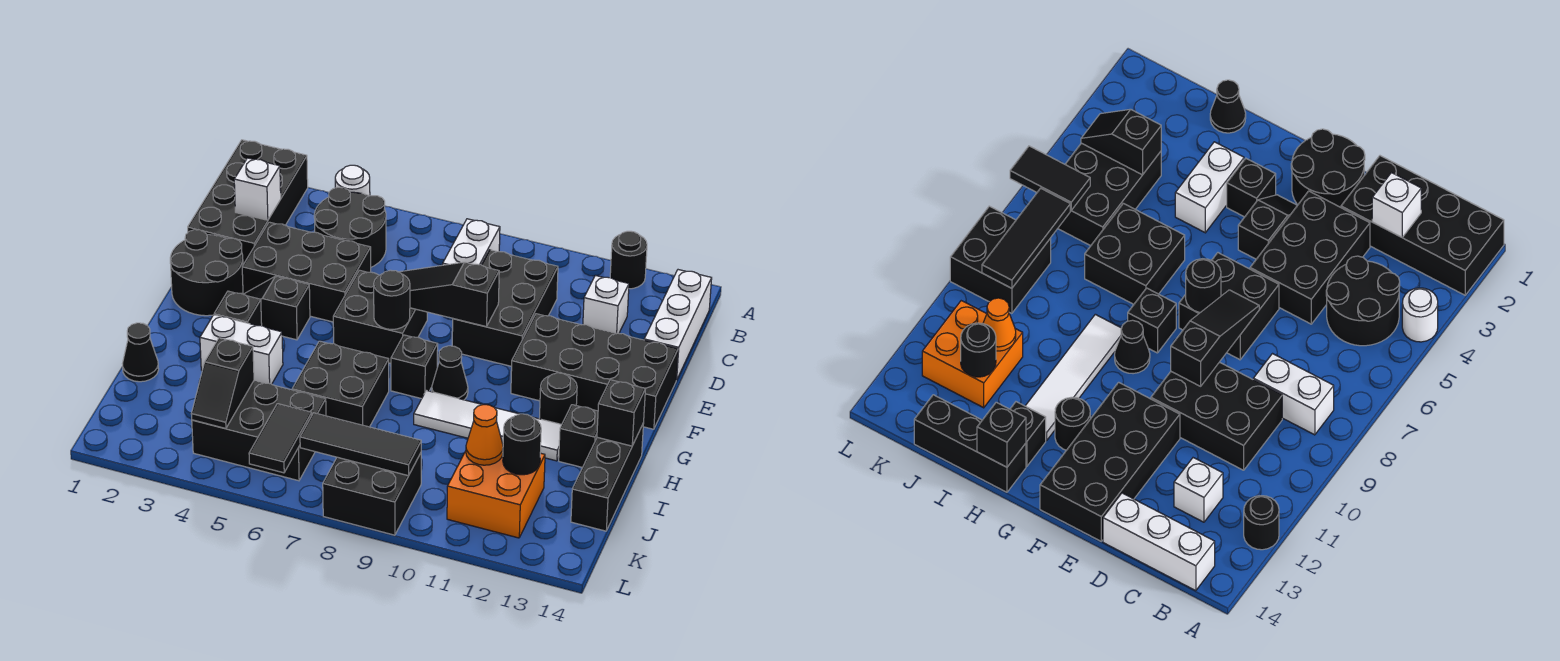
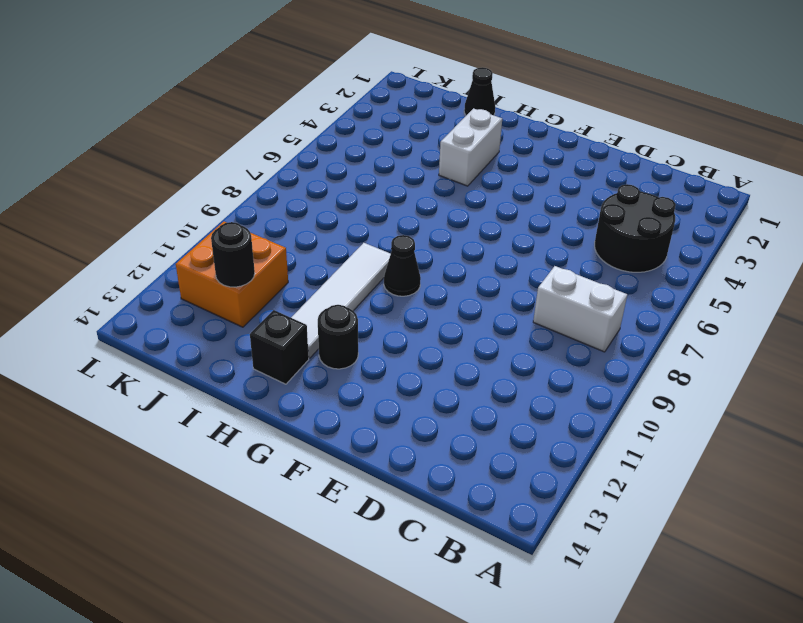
none -> black brick A1:D2 level 1
none -> white round brick A4 level 1
none -> black round brick A12 level 1
none -> white brick B14:D14 level 1

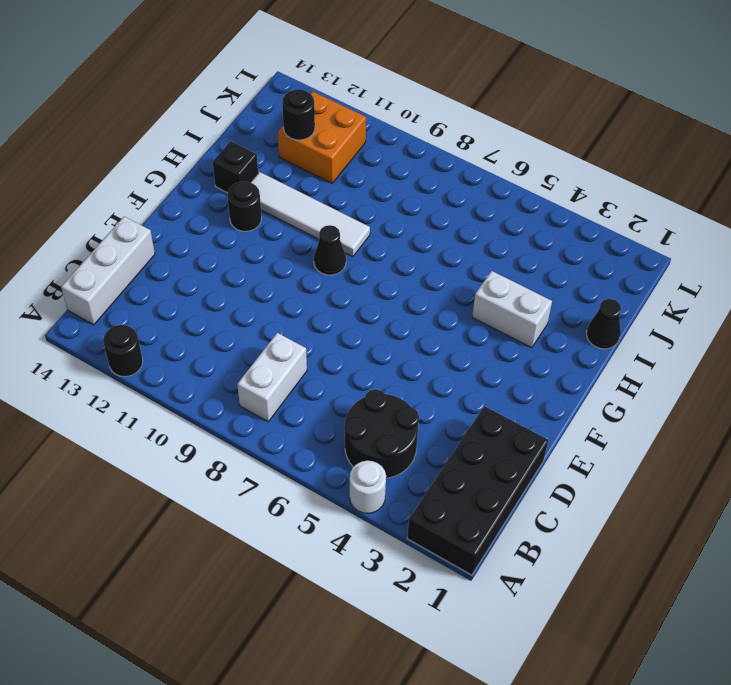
none -> black brick C9:E10 level 1
none -> white brick C12 level 1
none -> black brick D3:E5 level 1
none -> black round brick E1:F2 level 1

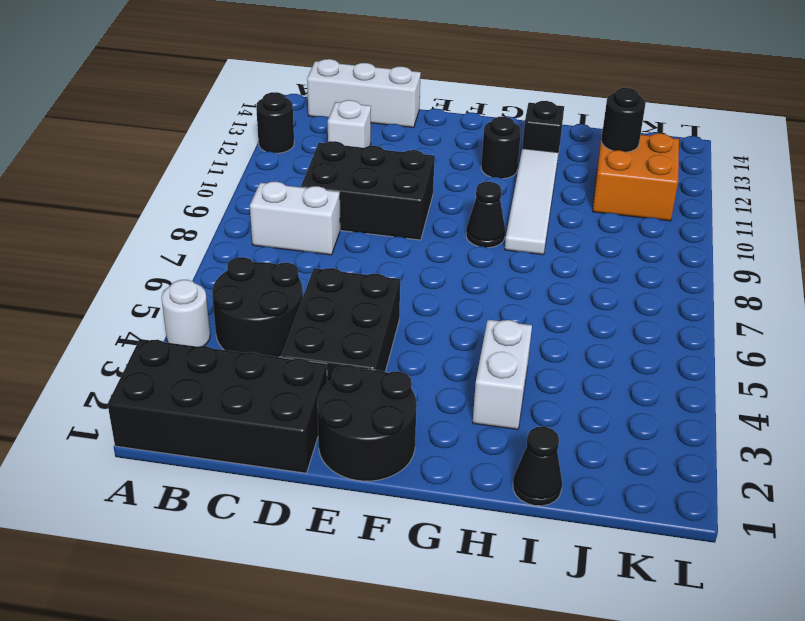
none -> black brick E6:F7 level 1
none -> black brick E11:F14 level 1
none -> black slope F3:F4 level 1 top 4
none -> black brick G3 level 1

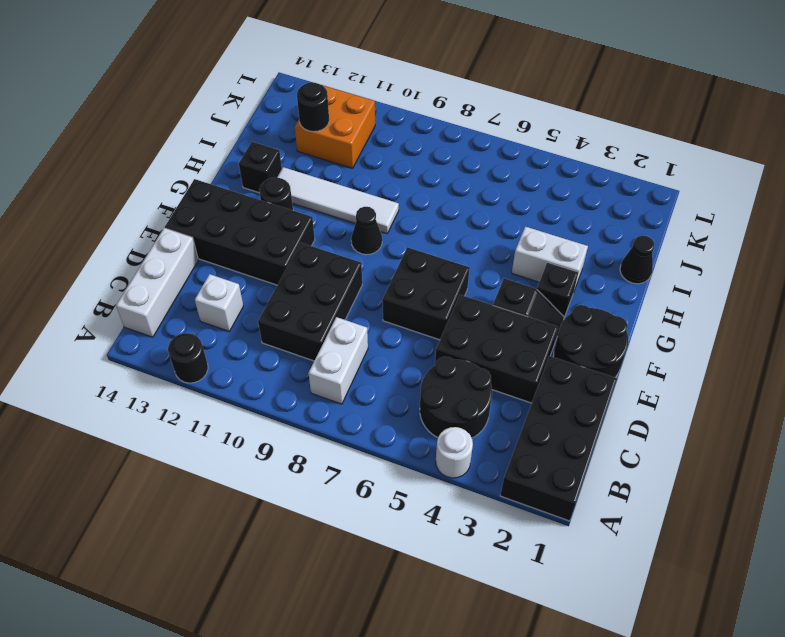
none -> black brick G8 level 1
none -> black brick H6:I7 level 1
none -> black brick H14:J14 level 1
none -> black brick J4:K6 level 1

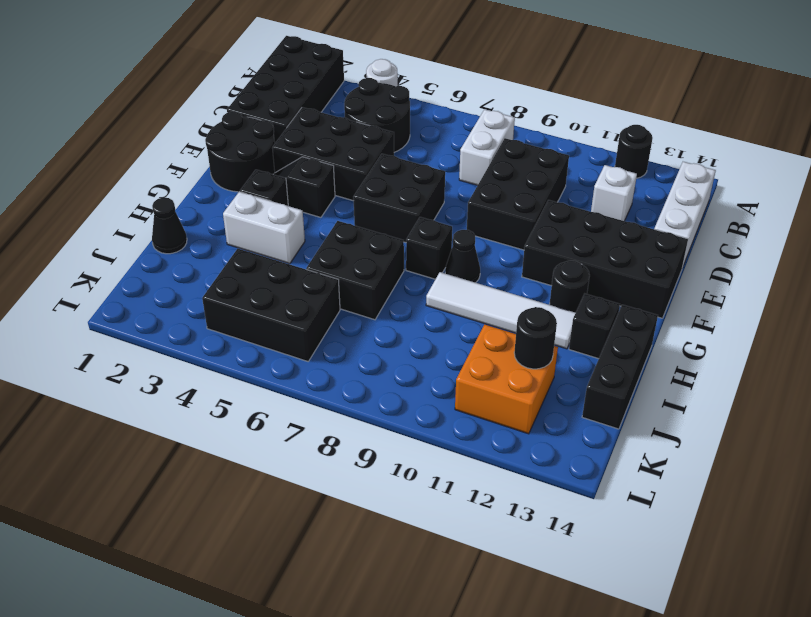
none -> black brick K8:L9 level 1
none -> white brick C2 level 2
none -> black slope E7:E9 level 2 top 9
none -> black round brick F7 level 2

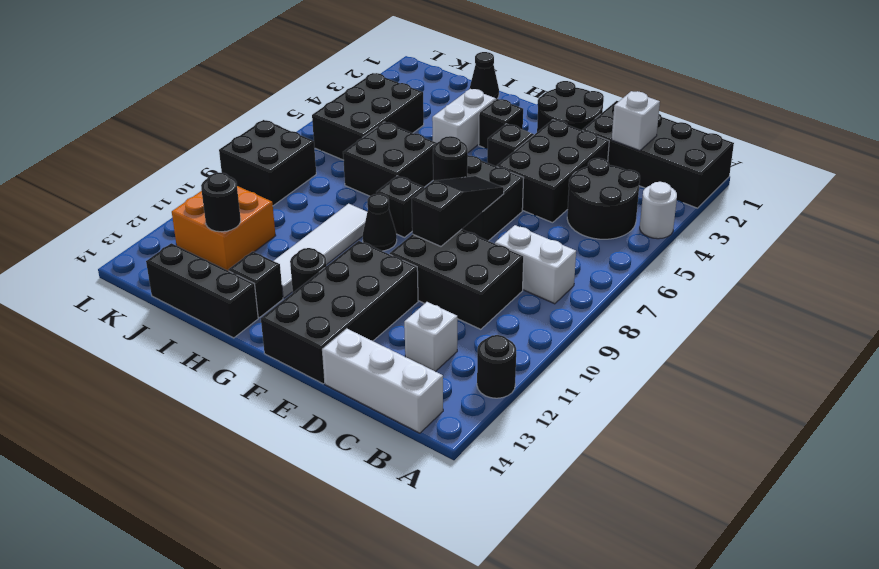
none -> black brick H14 level 2
none -> black slope J4:K4 level 2 top J
none -> orange cone J11 level 2
none -> black tile K6:L6 level 2

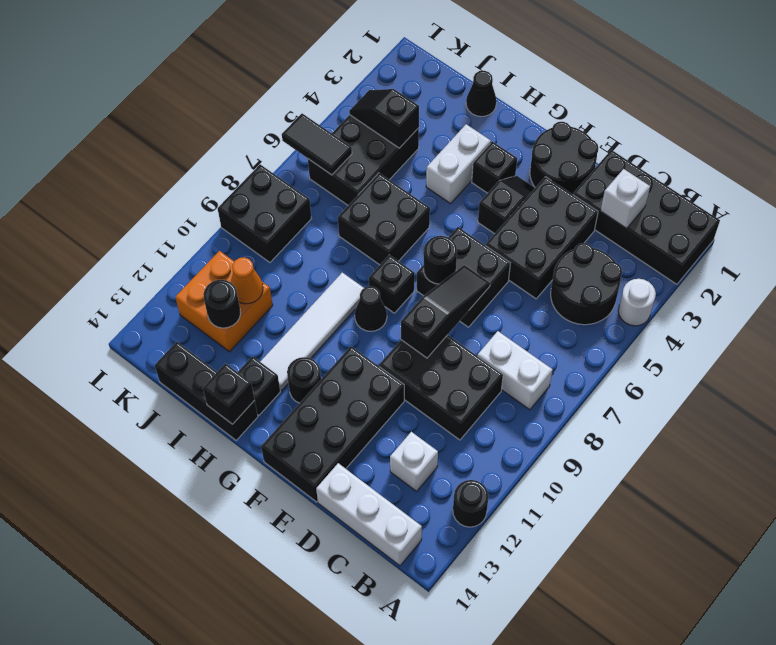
none -> black tile K7:K9 level 2

